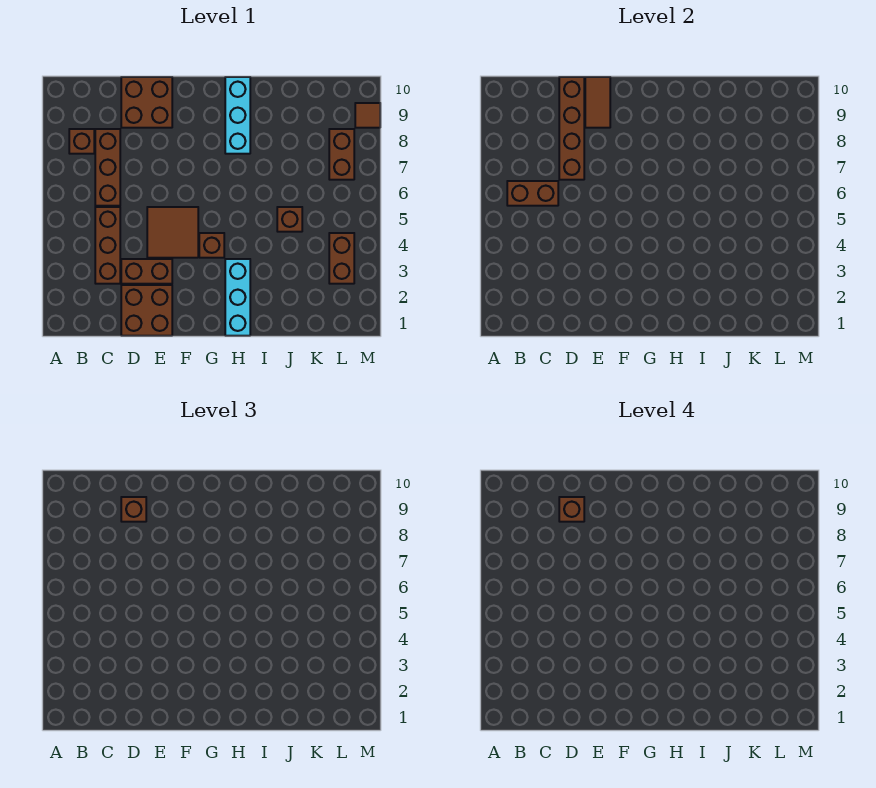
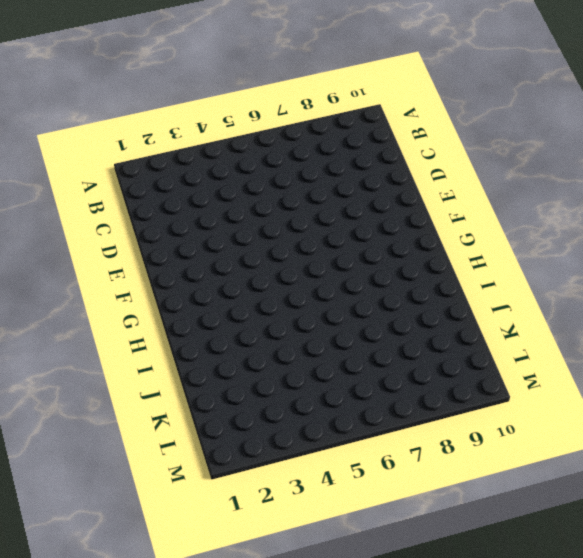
none -> brown brick B8 level 1
none -> brown brick C3:C5 level 1
none -> brown brick C6:C8 level 1

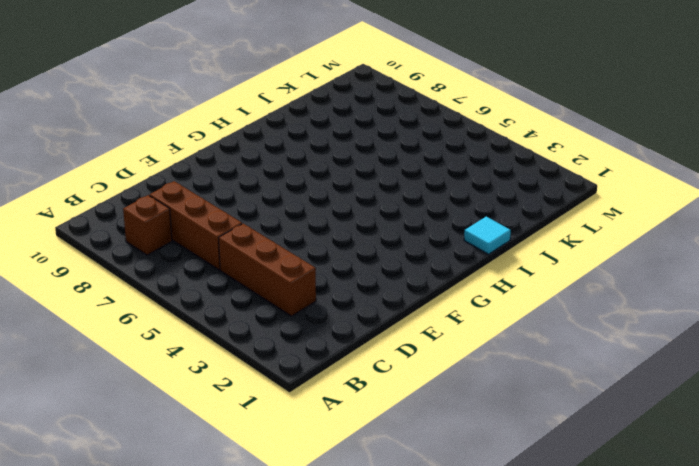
cyan tile I1 level 1 -> none
none -> brown brick D1:E2 level 1
none -> brown brick D3:E3 level 1
none -> brown brick D9:E10 level 1

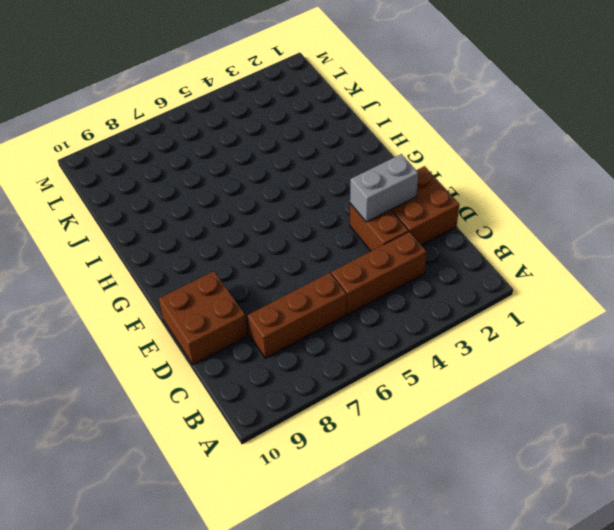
grey brick E2:E3 level 2 -> none
none -> brown brick B8 level 1
none -> brown tile E4:F5 level 1
none -> brown brick G4 level 1

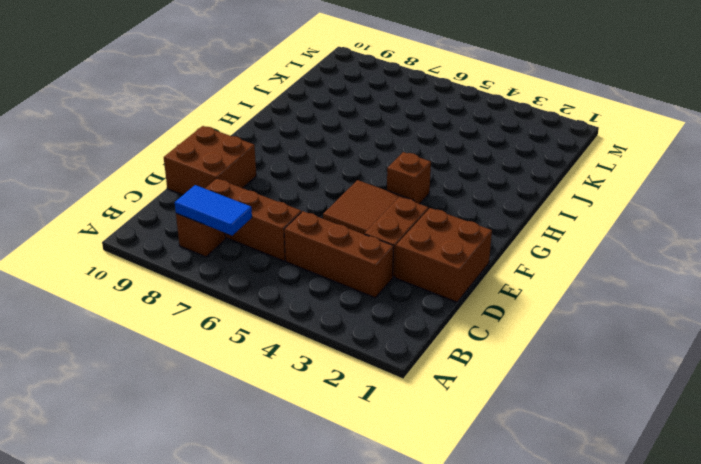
blue tile B7:B8 level 2 -> none
none -> cyan brick H1:H3 level 1
none -> cyan brick H8:H10 level 1
none -> brown brick J5 level 1

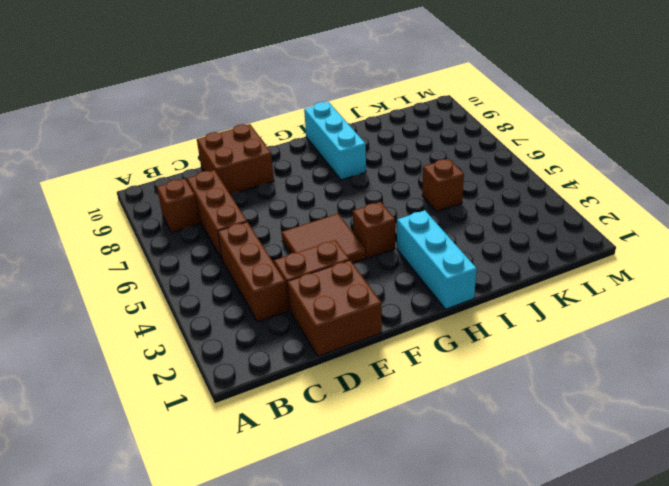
none -> brown brick L3:L4 level 1
none -> brown brick L7:L8 level 1
none -> brown tile M9 level 1

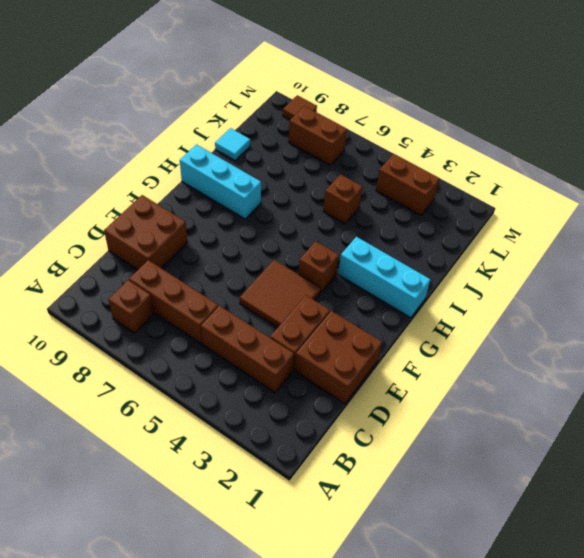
cyan tile J10 level 1 -> none
none -> brown brick B6:C6 level 2
none -> brown brick D7:D10 level 2
none -> brown tile E9:E10 level 2

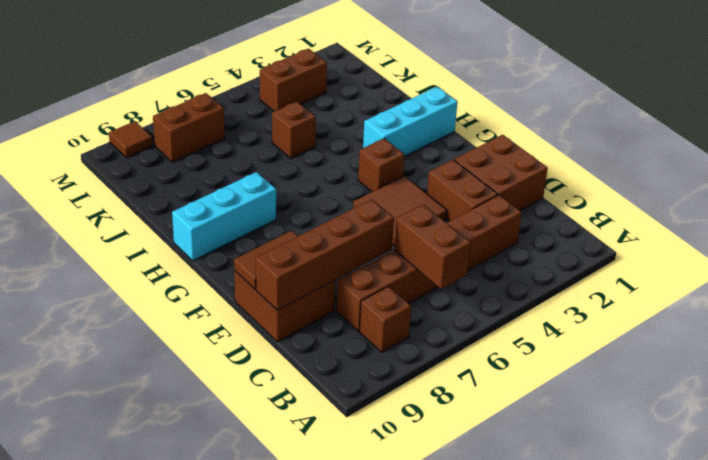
none -> brown brick D9 level 3
none -> brown brick D9 level 4

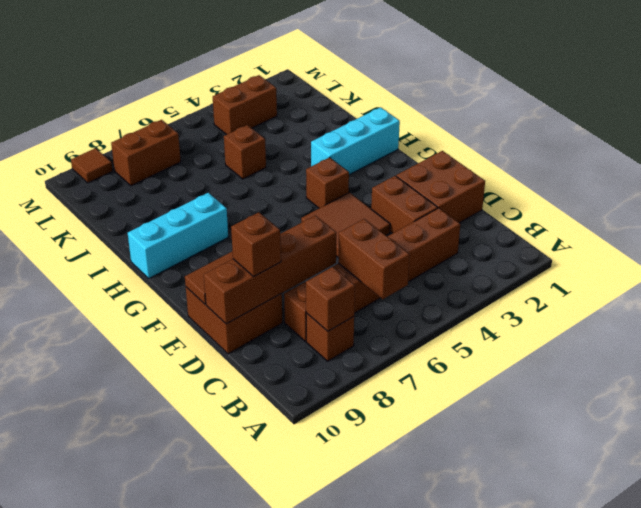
brown brick B8 level 2 -> brown brick D9 level 4

